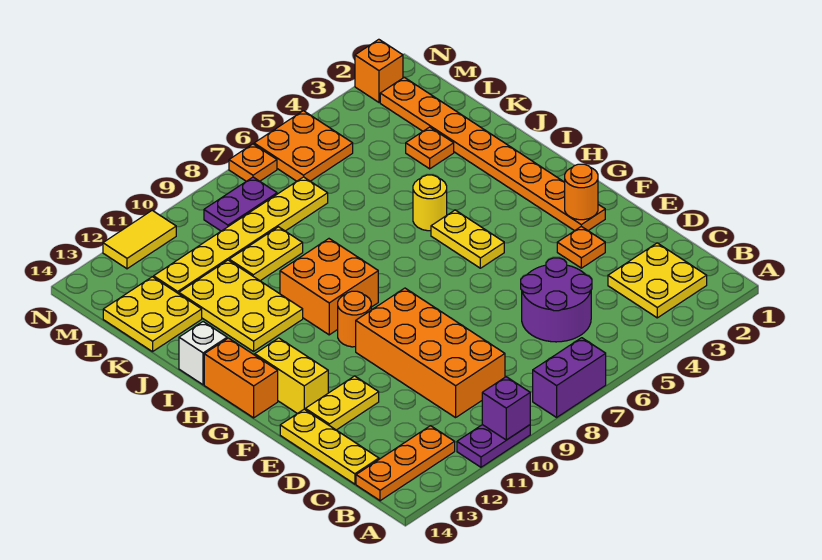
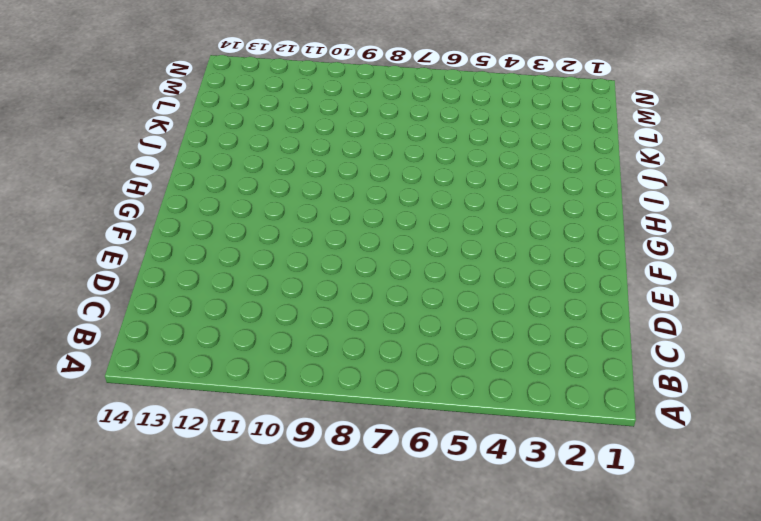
none -> purple brick A7:A8 level 1
none -> purple plate A10:A11 level 1
none -> yellow plate B2:C3 level 1

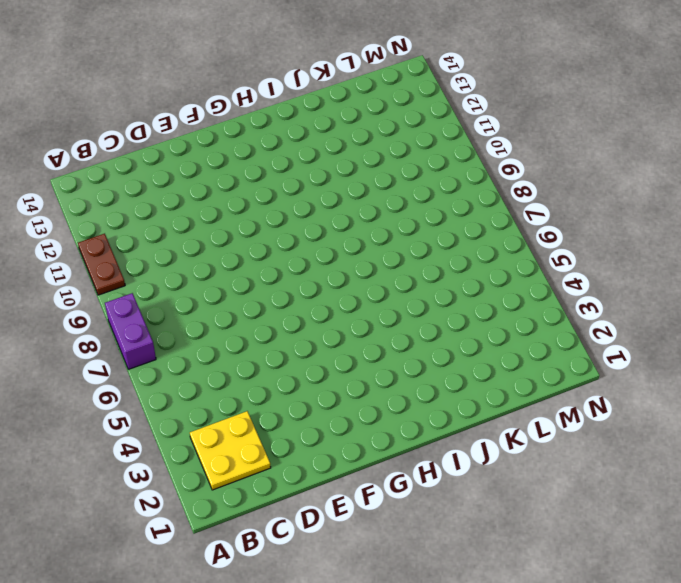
brown plate A10:A11 level 1 -> purple plate A10:A11 level 1
none -> orange plate B12:B14 level 1
none -> purple round brick C5:D6 level 1
none -> orange brick C9:F10 level 1

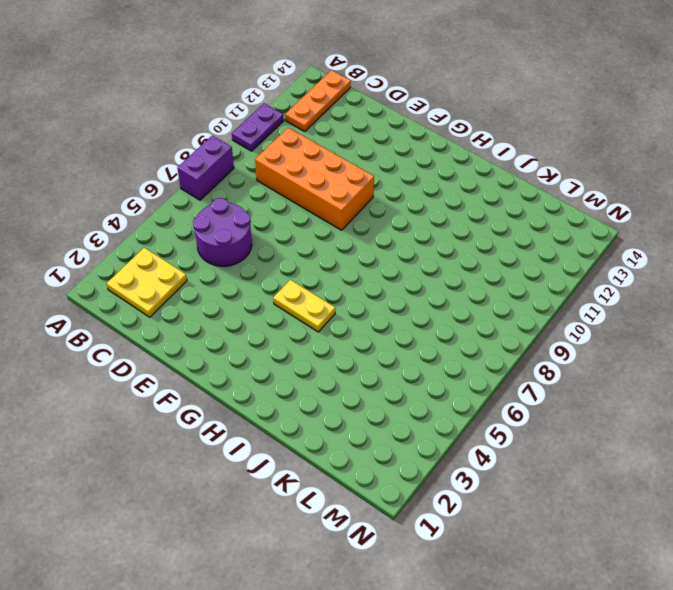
none -> yellow plate C14:E14 level 1
none -> orange plate E3 level 1
none -> yellow plate E12:E13 level 1

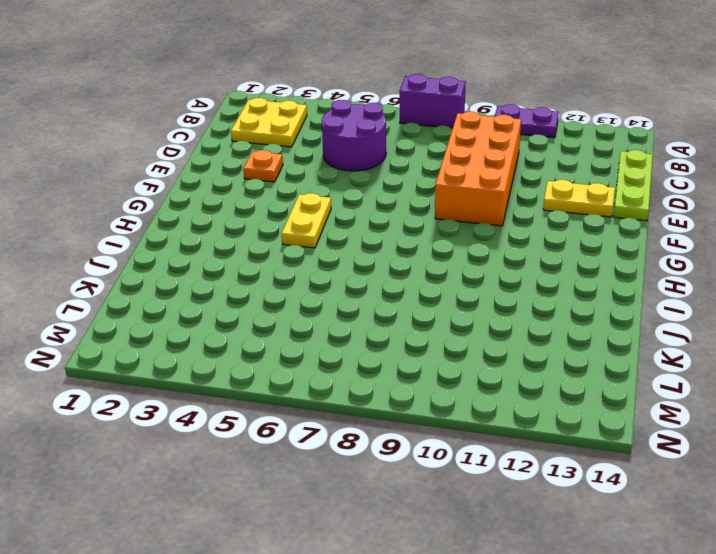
lime plate C14:E14 level 1 -> yellow plate C14:E14 level 1
none -> orange plate B12:B14 level 1
none -> orange plate F2:M2 level 1
none -> yellow brick F13:G13 level 1

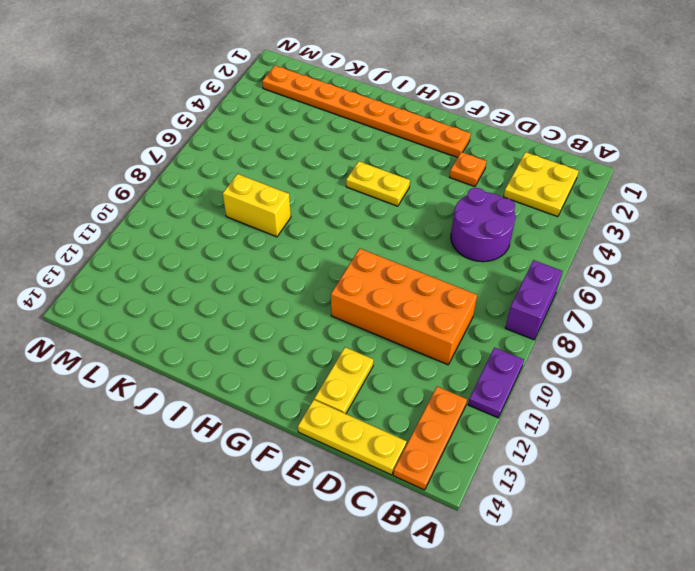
yellow brick J8:K8 level 1 -> yellow brick F13:G13 level 1
none -> orange round brick G10 level 1
none -> orange brick G14:H14 level 1
none -> orange brick H9:I10 level 1

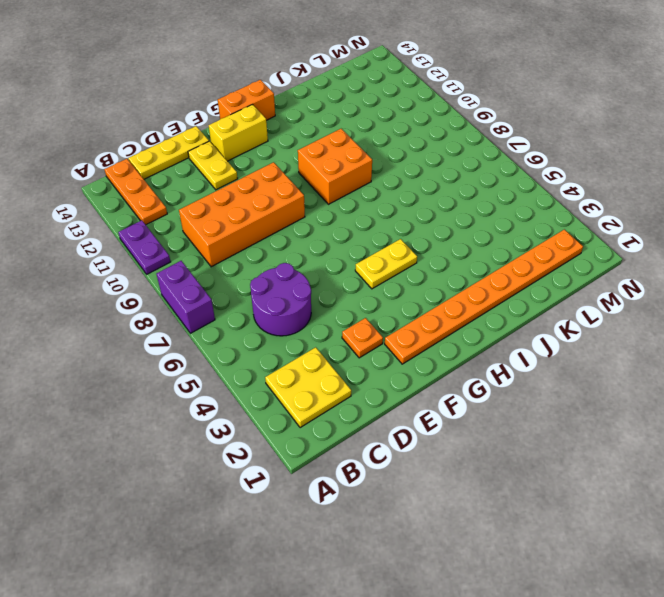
none -> orange round brick G10 level 1
none -> yellow round brick I5 level 1
none -> yellow plate I11:K12 level 1

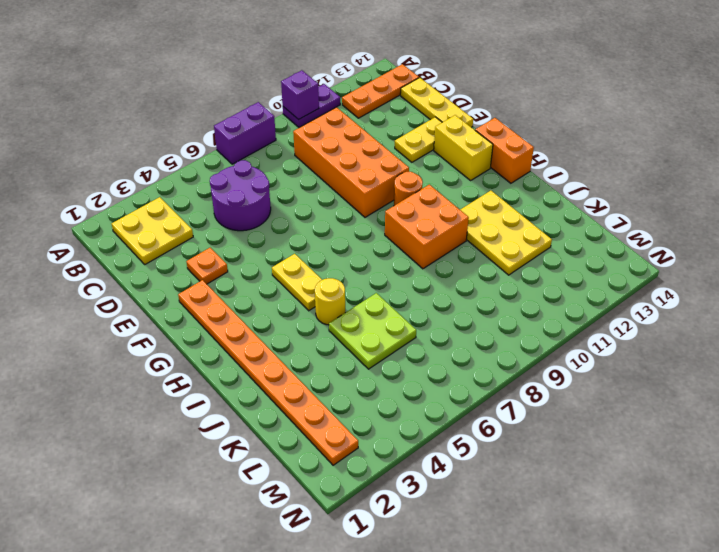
lime plate J5:K6 level 1 -> none
none -> white brick I14 level 1
none -> orange plate K3 level 1
none -> yellow plate K9:K10 level 1

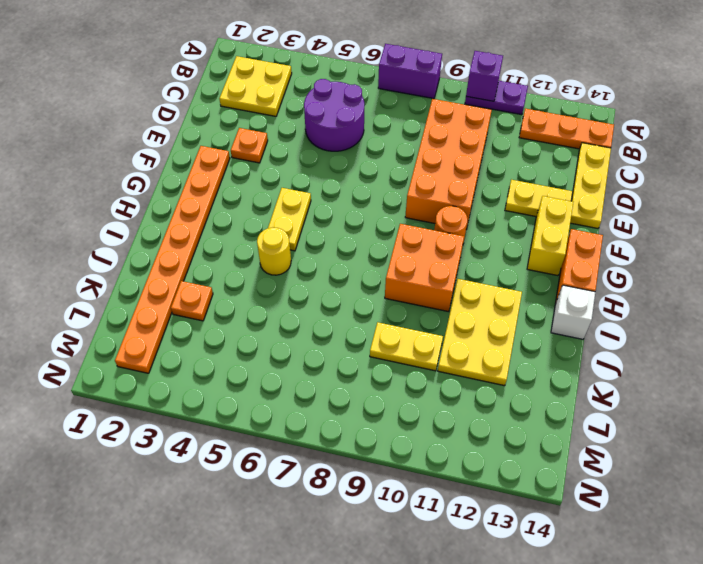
none -> yellow plate K13:L14 level 1
none -> yellow plate L7:L12 level 1
none -> orange plate M5:N6 level 1

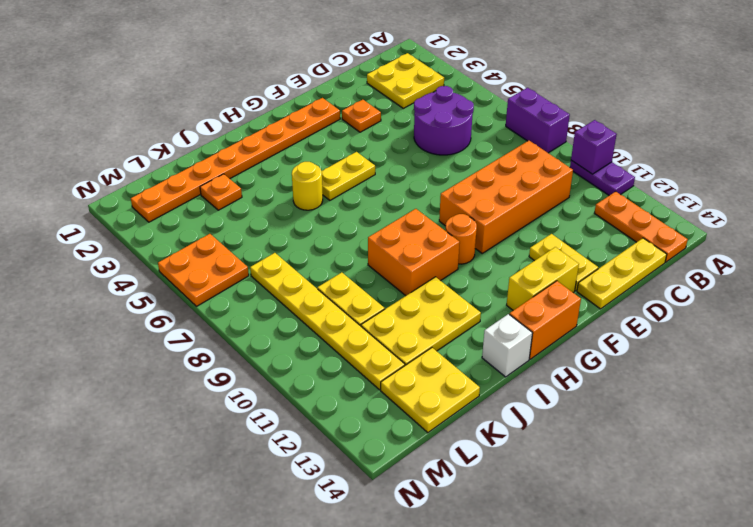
none -> purple plate M8:M9 level 1
none -> orange brick N2 level 1
none -> orange plate N7 level 1

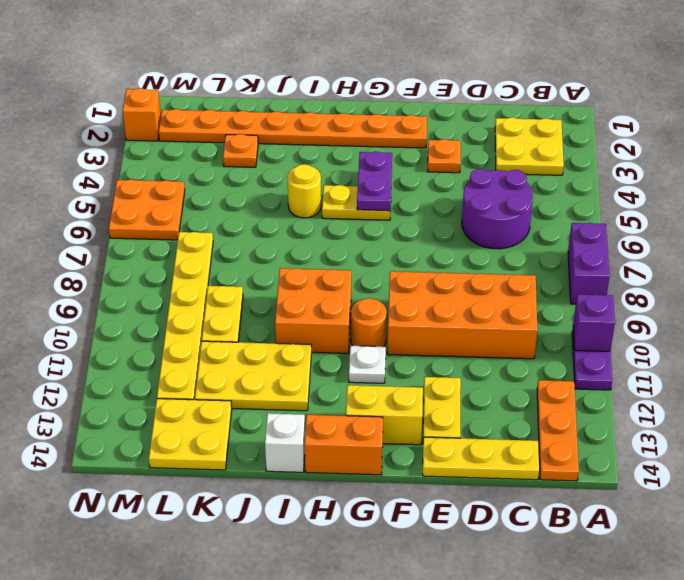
purple plate G4:G5 level 2 -> purple plate M8:M9 level 1
white plate G11 level 1 -> none
none -> orange plate N7 level 1
none -> yellow tile N11:N12 level 1
none -> orange round brick F2 level 2

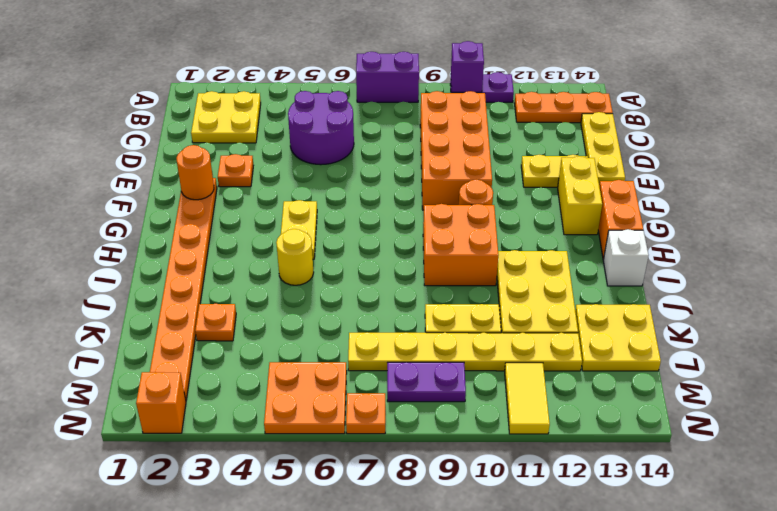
yellow tile M11:N11 level 1 -> yellow tile N11:N12 level 1

